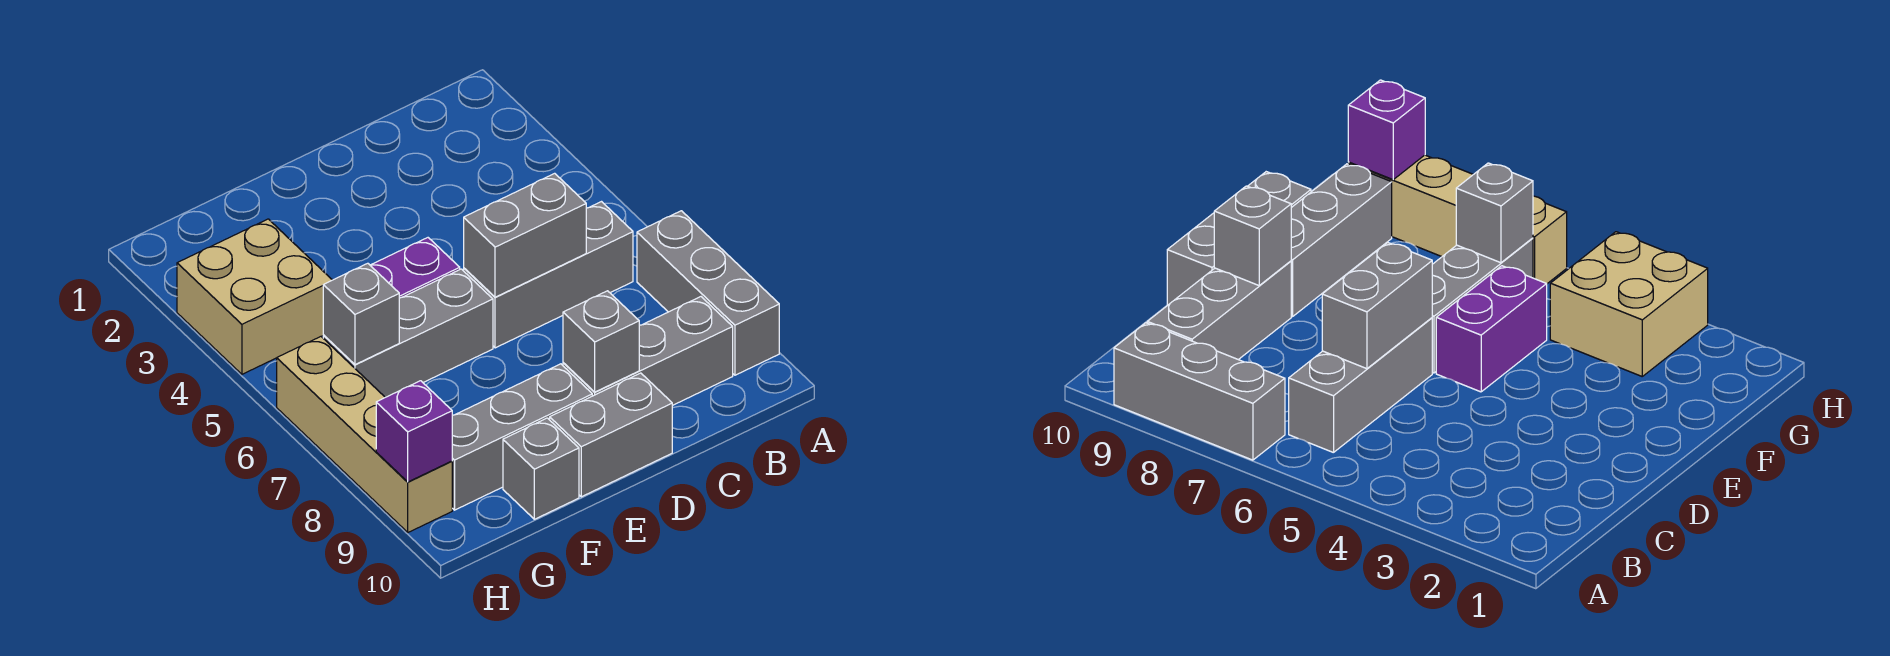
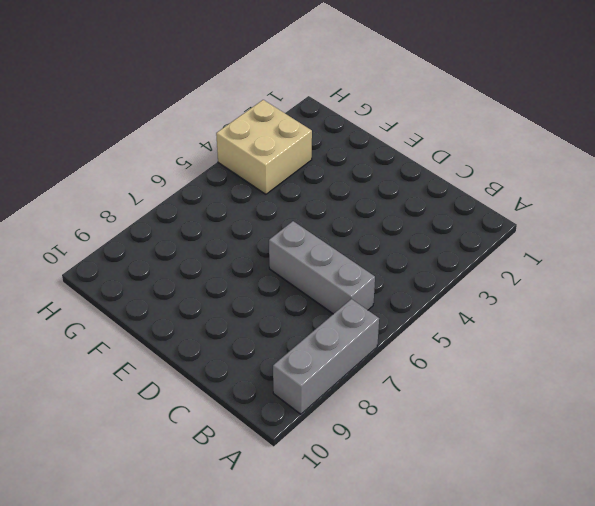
none -> grey brick B9:D9 level 1
none -> grey brick D10:E10 level 1
none -> purple brick E5:F5 level 1

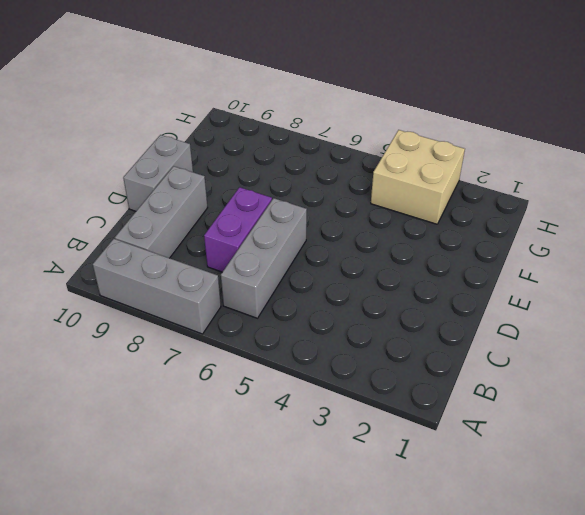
purple brick C7:D7 level 1 -> purple brick E5:F5 level 1
none -> grey brick E6:G6 level 1
none -> grey brick E9:G9 level 1
none -> grey brick F10 level 1

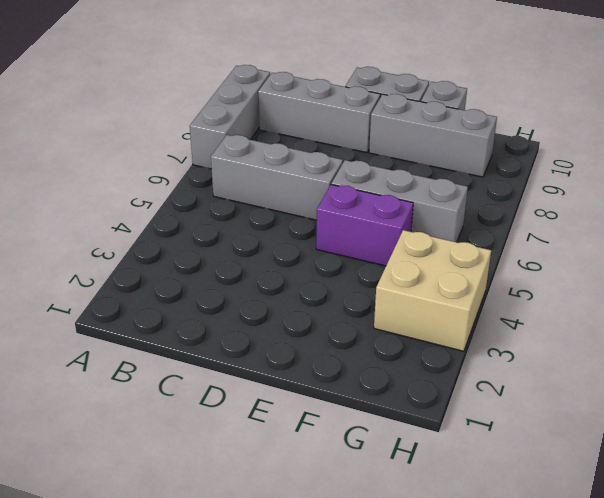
none -> tan brick H6:H9 level 1
none -> grey brick C6:D6 level 2
none -> grey brick D9 level 2

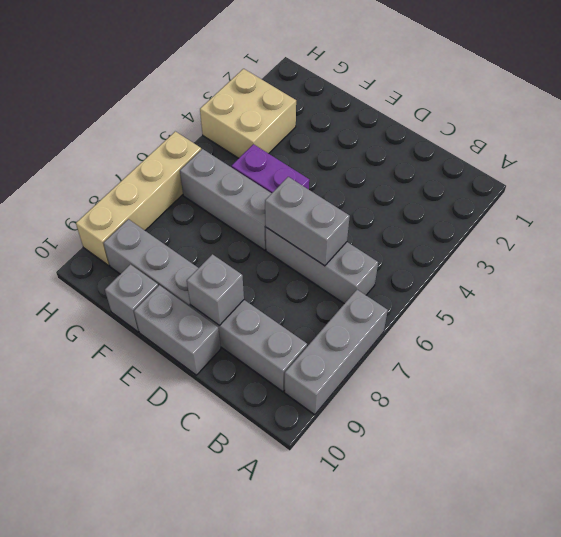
none -> grey brick G6 level 2
none -> purple brick H9 level 2

